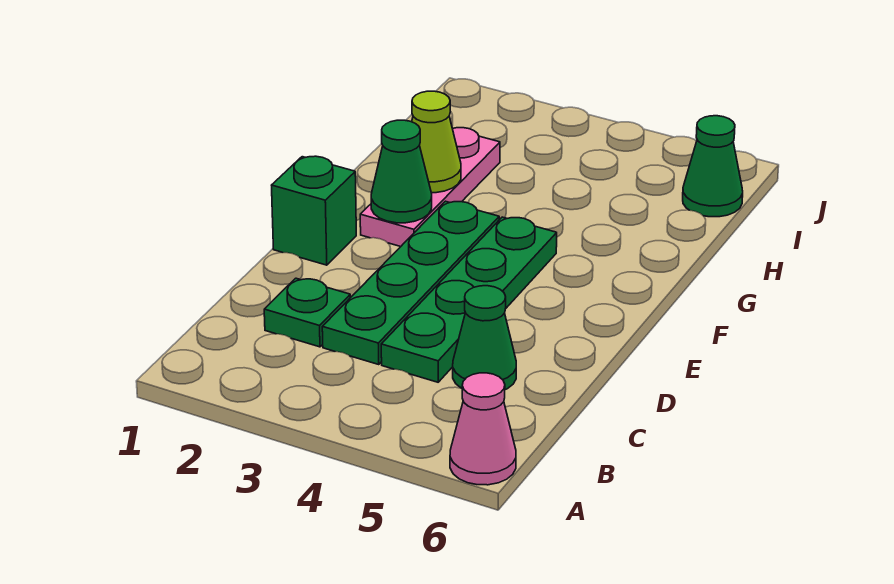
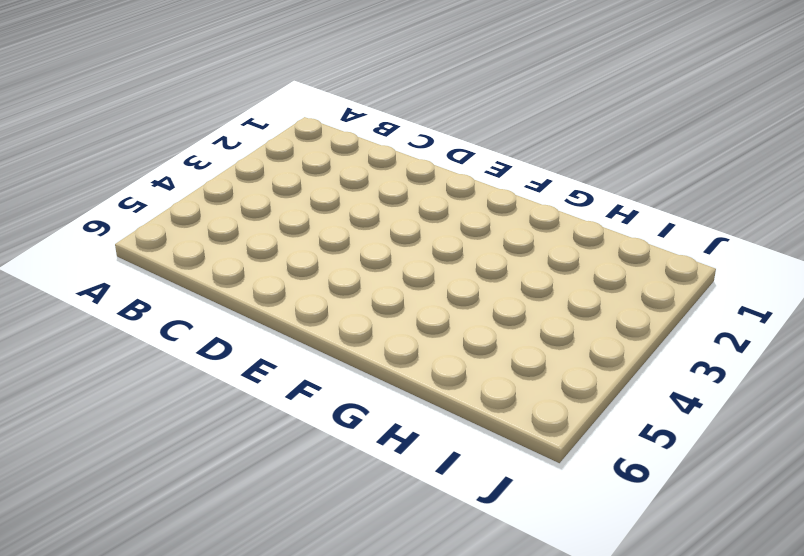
none -> pink cone A6 level 1
none -> green plate C2 level 1

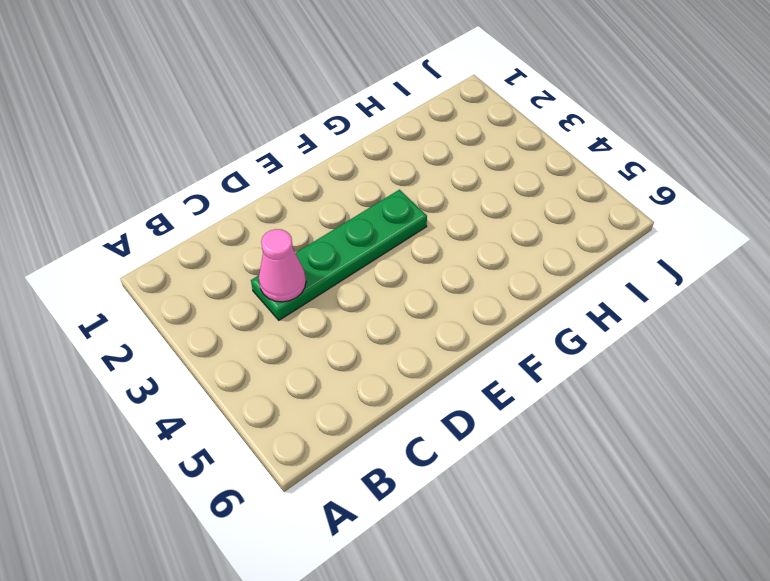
pink cone C3 level 2 -> pink cone A6 level 1
none -> green plate C2 level 1
none -> green plate C4:F4 level 1

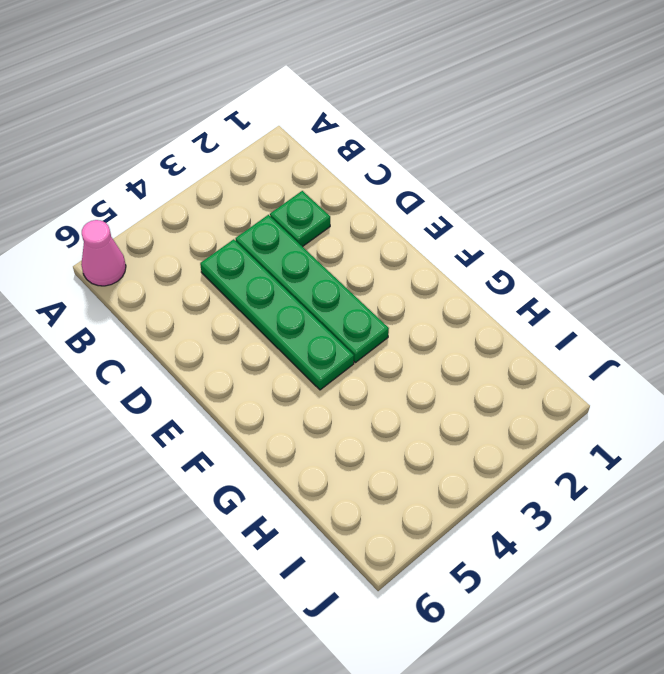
none -> green cone C5 level 1
none -> green brick E1 level 1

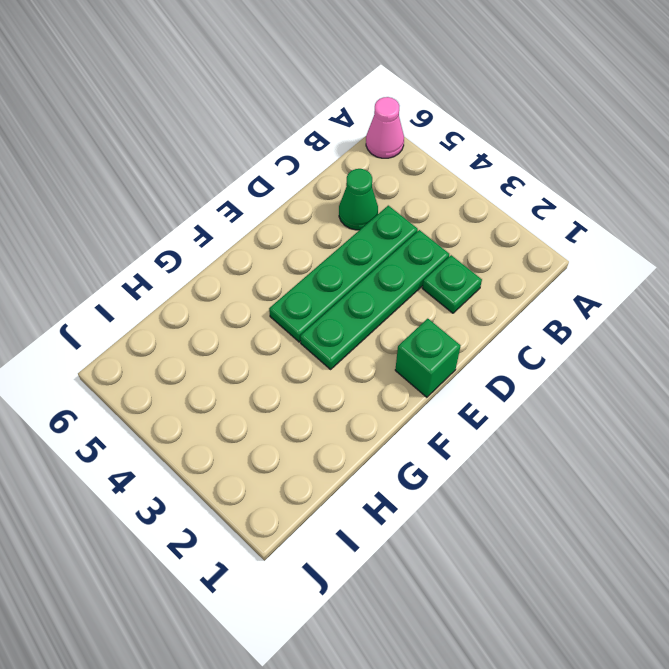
none -> pink plate F2:H2 level 1
none -> green cone I6 level 1

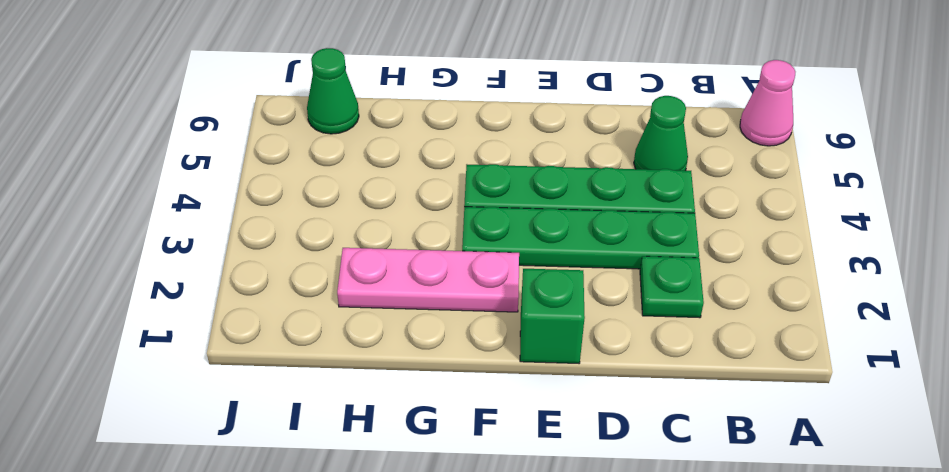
none -> green cone F2 level 2
none -> lime cone G2 level 2

